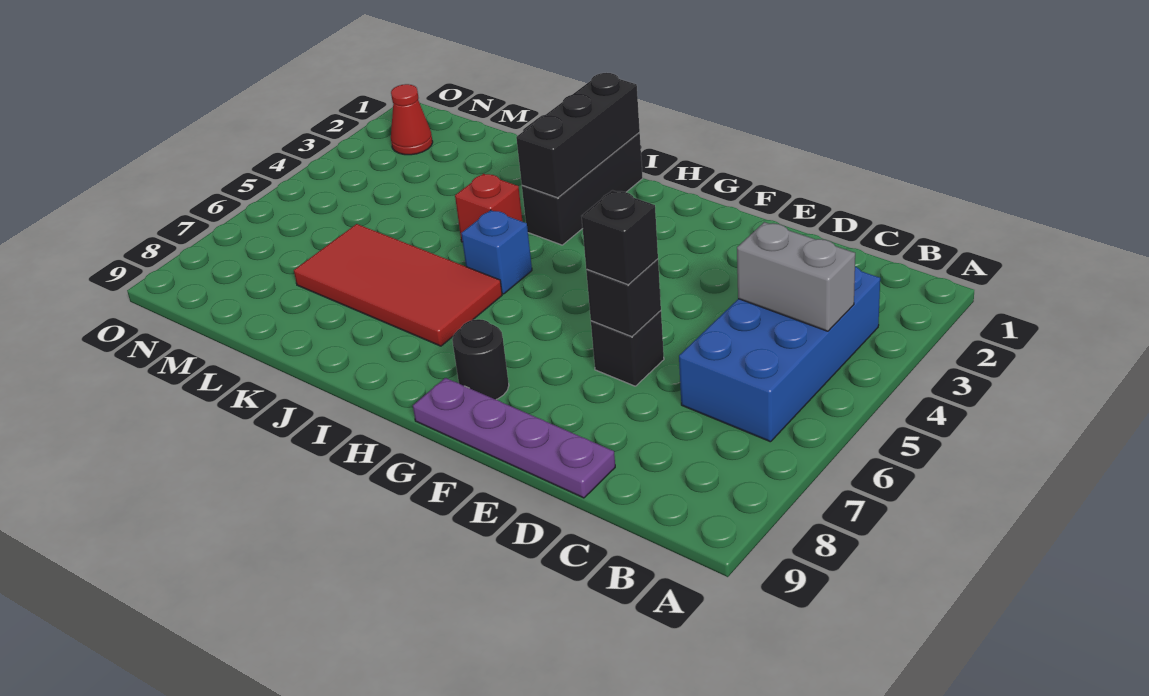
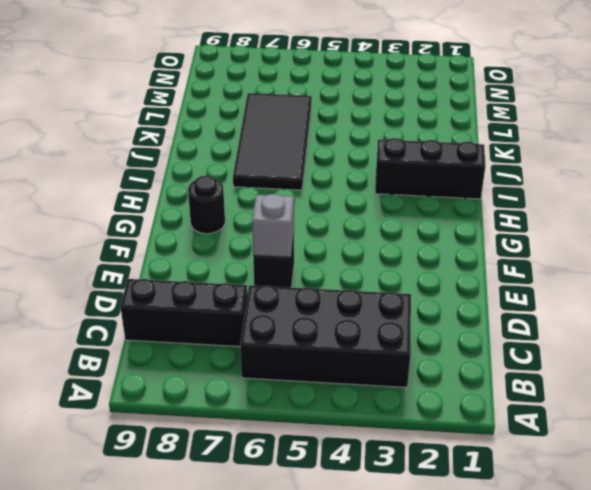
black brick B3:C6 level 1 -> blue brick B3:C6 level 1
black brick C7:C9 level 1 -> black brick I1:I3 level 2
grey brick E6 level 2 -> black brick E6 level 2
black tile I6:L7 level 1 -> red tile I6:L7 level 1
none -> purple plate D9:G9 level 1
none -> blue brick I5 level 1
none -> red brick J4 level 1

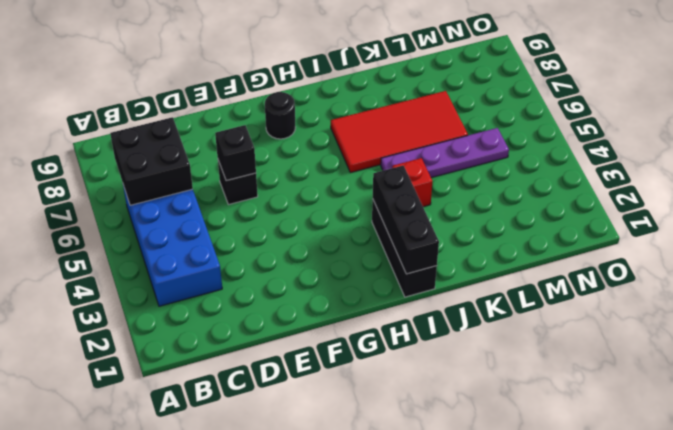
black brick B6:C7 level 2 -> none
purple plate J5:M5 level 1 -> purple plate D9:G9 level 1
none -> blue brick I5 level 1
none -> red cone N2 level 1
none -> grey brick B4:C4 level 2

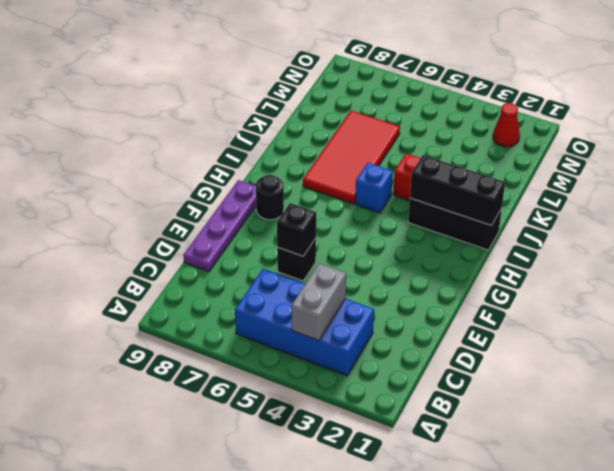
none -> black brick E6 level 3

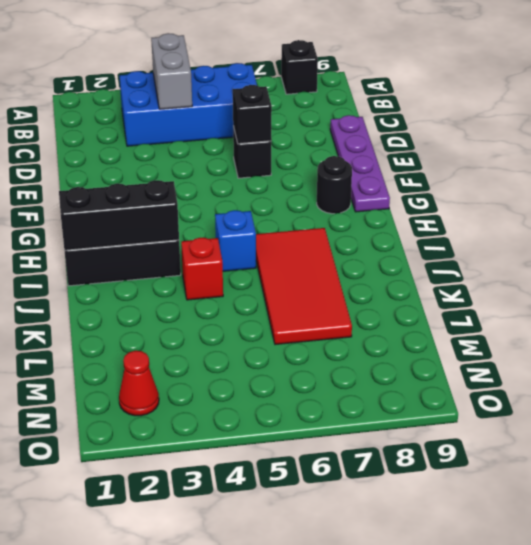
black brick A8 level 1 -> black brick E6 level 3

